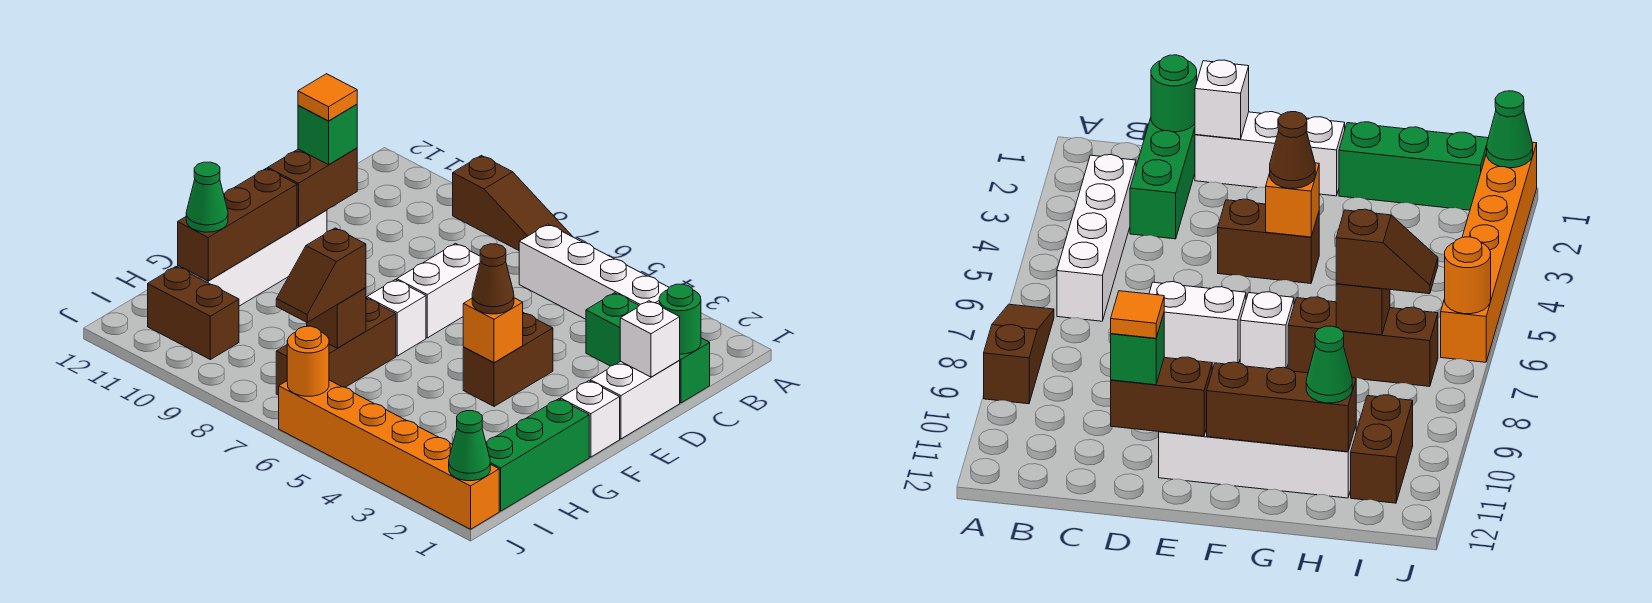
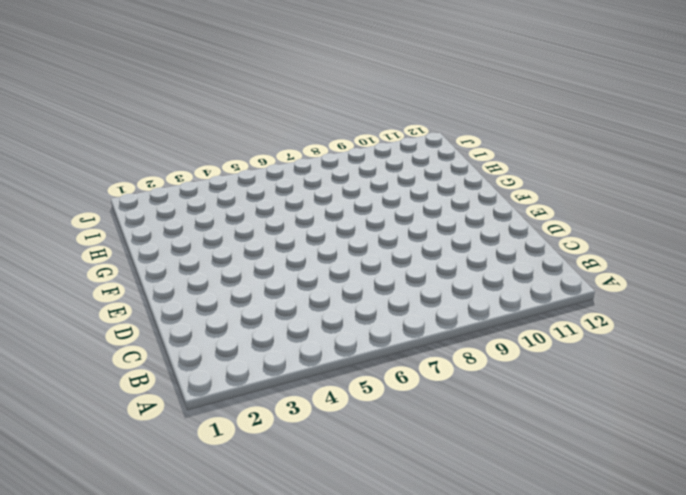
none -> brown slope A7:A9 level 1 top 9
none -> white brick B3:B6 level 1
none -> green brick C1:C3 level 1

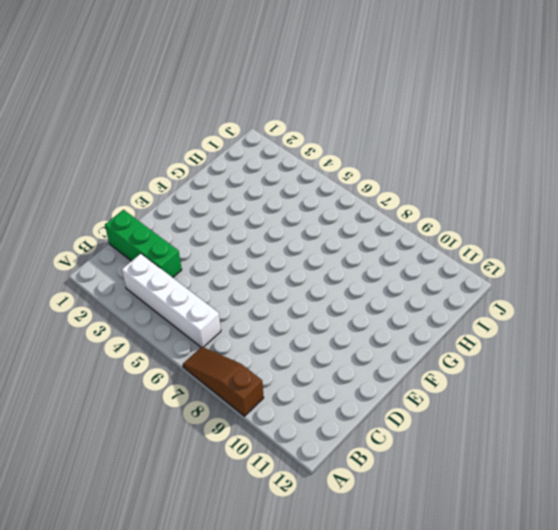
none -> white brick D1:E1 level 1
none -> white brick D7:E7 level 1
none -> brown brick E4:F4 level 1

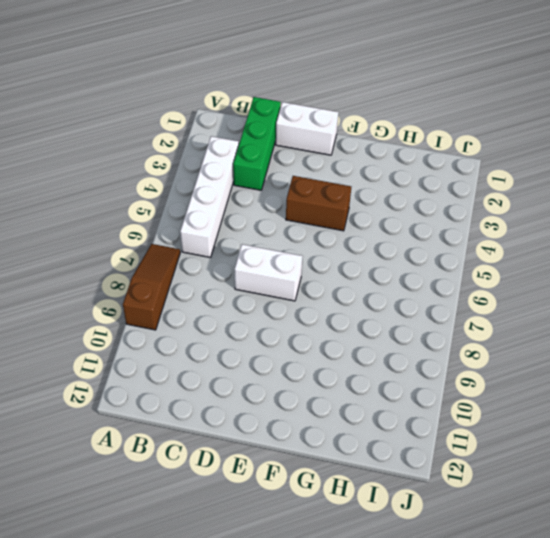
none -> white brick E11:H11 level 1
none -> white brick F1 level 1
none -> white brick F7 level 1

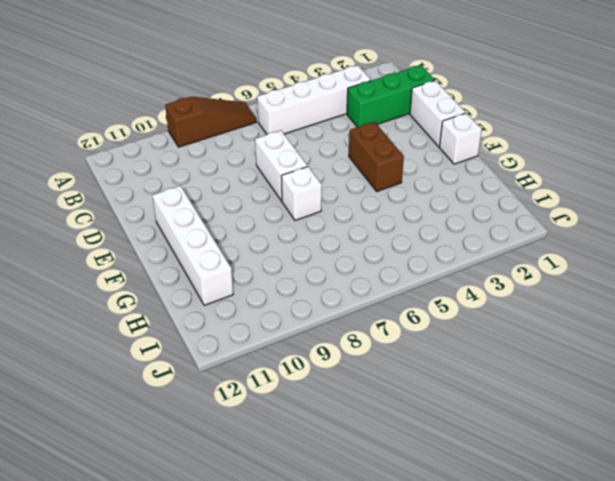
none -> green brick G1:I1 level 1
none -> brown brick G7:I7 level 1
none -> brown brick I10:I11 level 1

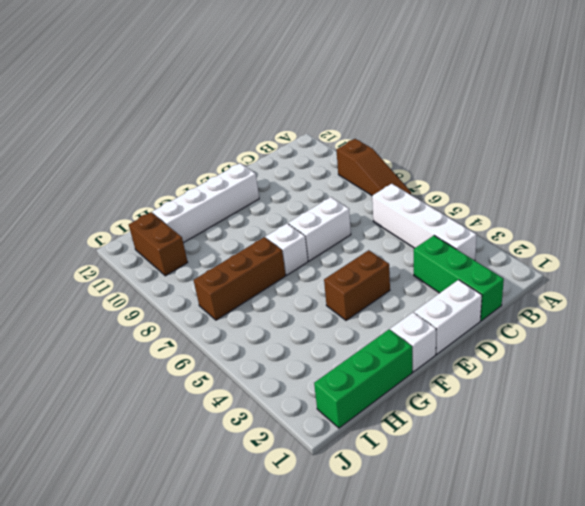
none -> orange brick J1:J6 level 1
none -> green round brick C1 level 2
none -> white brick D1 level 2

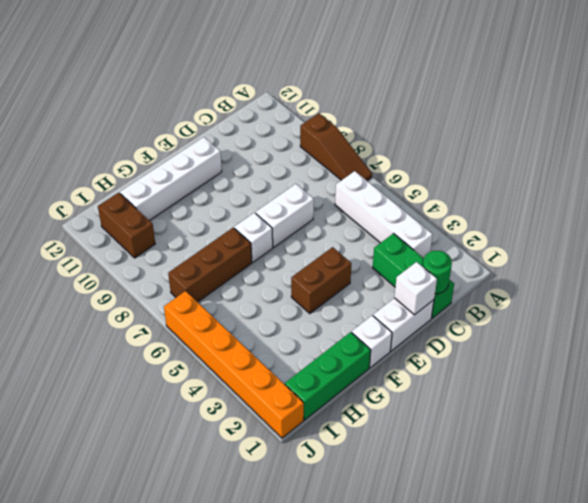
none -> brown brick D11:E11 level 2
none -> orange brick F4 level 2
none -> brown brick F11:H11 level 2

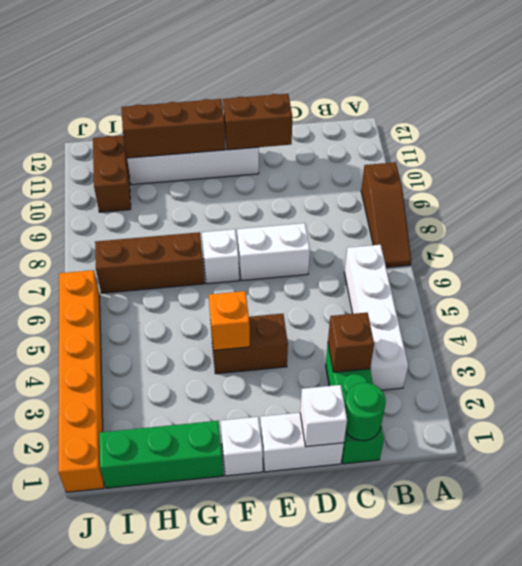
brown brick C3 level 2 -> brown brick H7 level 2
none -> green cone J1 level 2
none -> orange round brick J6 level 2
none -> green brick D11 level 3

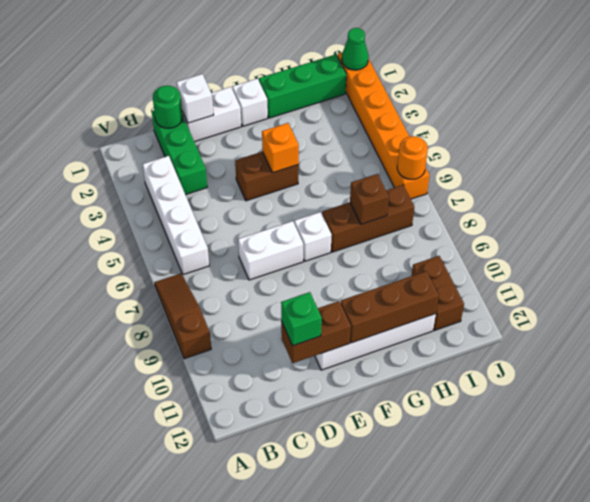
none -> brown cone F4 level 3
none -> brown slope H7:I7 level 3 top H
none -> green cone H11 level 3

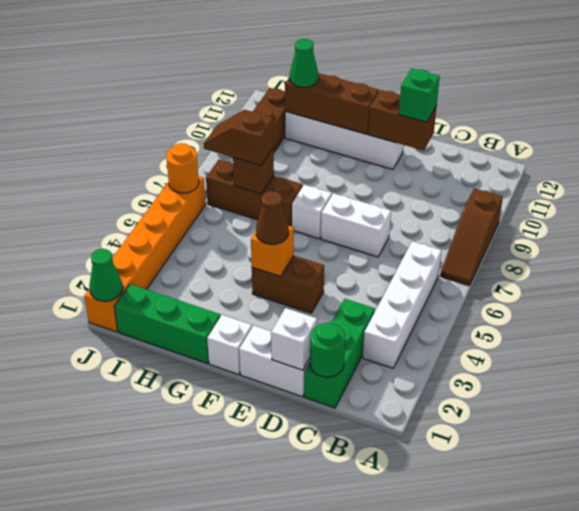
none -> orange tile D11 level 4

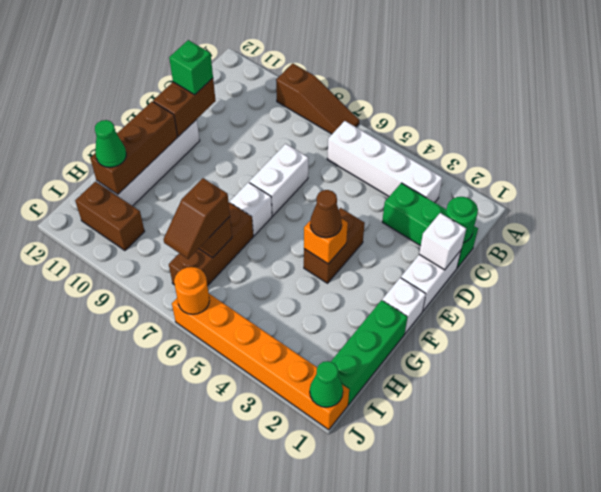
none -> orange tile D11 level 4

